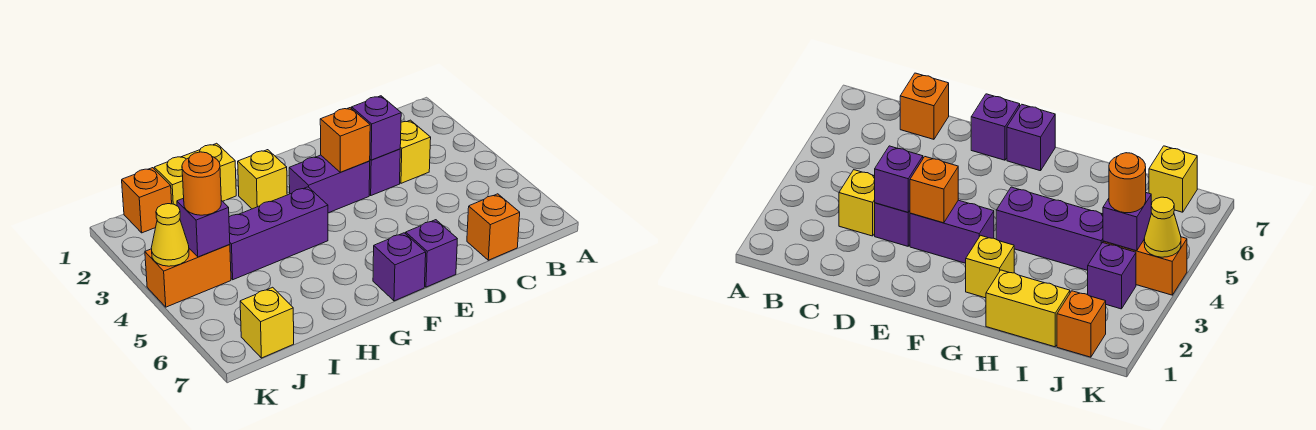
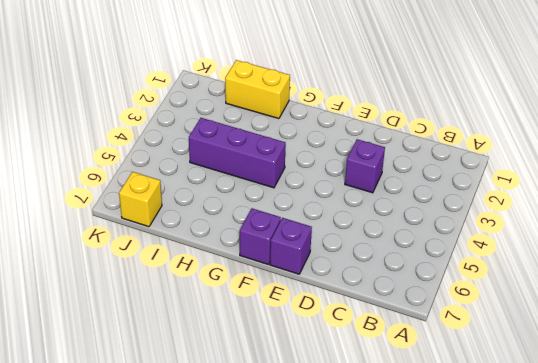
none -> yellow brick C3 level 1
none -> orange brick C7 level 1
none -> purple brick E3:F3 level 1

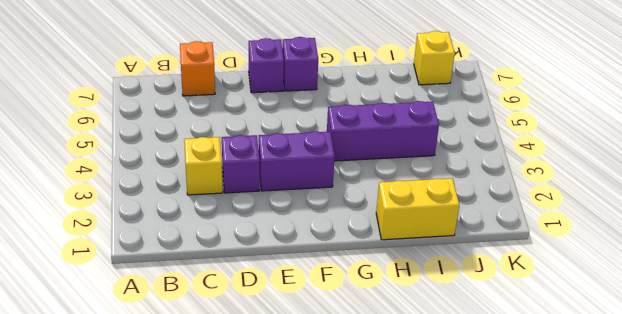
none -> yellow brick G2 level 1
none -> orange brick J1 level 1
none -> purple brick J3 level 1

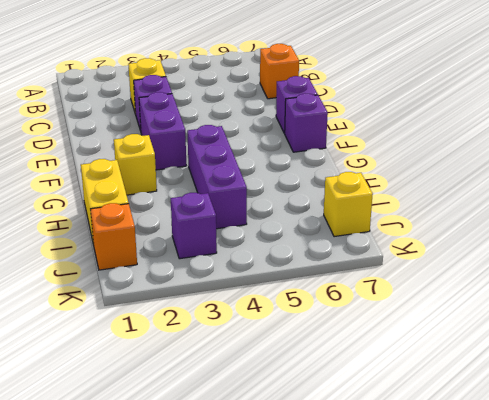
none -> orange brick J4:K4 level 1
none -> purple brick D3 level 2
none -> orange brick E3 level 2

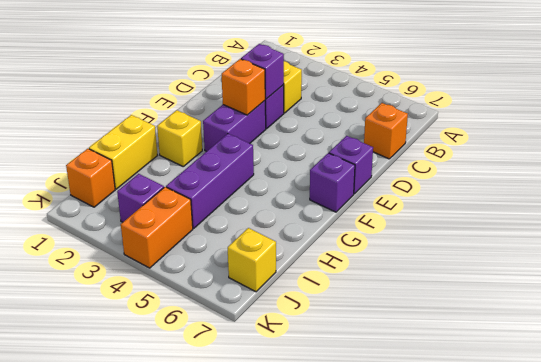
none -> purple brick J4 level 2
none -> yellow cone K4 level 2
none -> orange round brick J4 level 3

